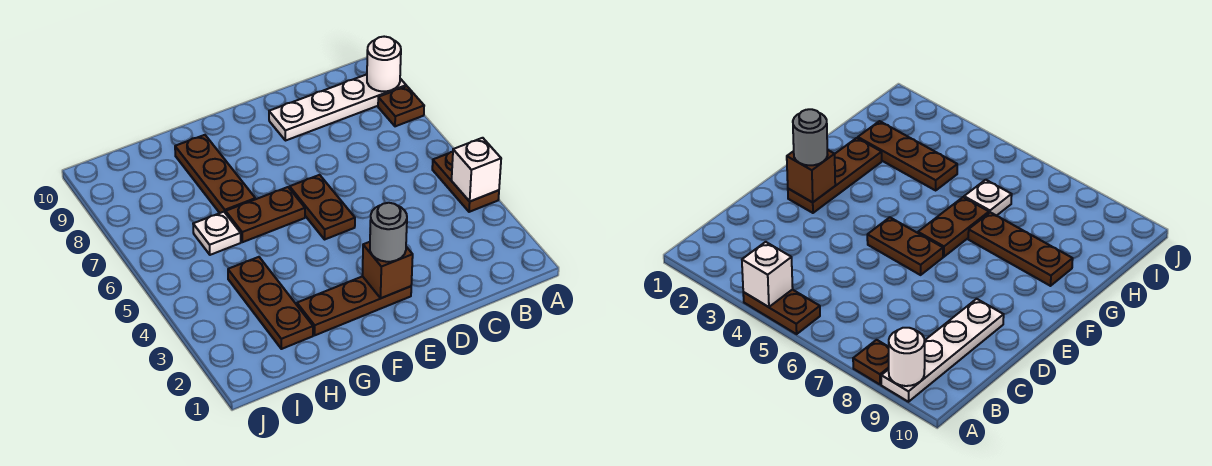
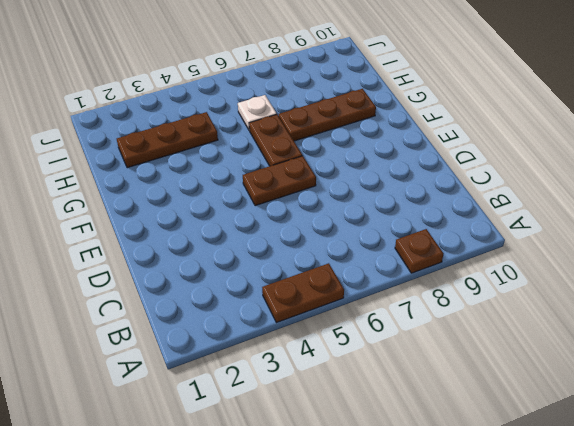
none -> white plate A9:D9 level 1
none -> brown plate E2:G2 level 1
none -> white brick A4 level 2

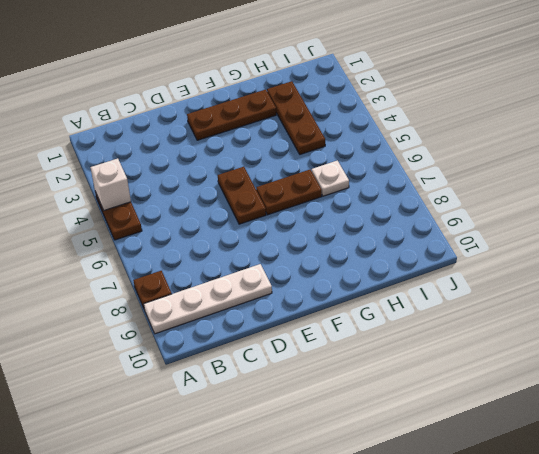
none -> brown plate G7:G9 level 1
none -> white round brick A9 level 2
none -> brown brick E2 level 2

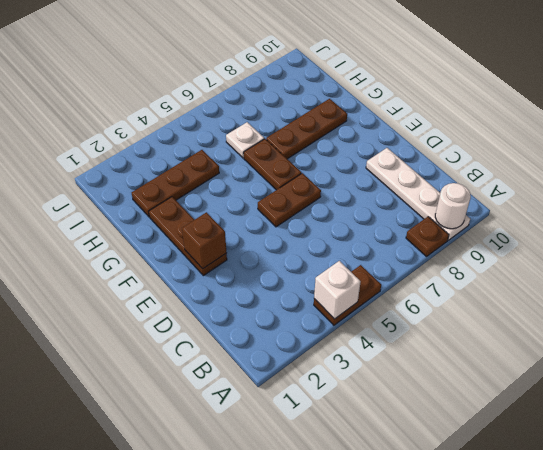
none -> grey round brick E2 level 3

